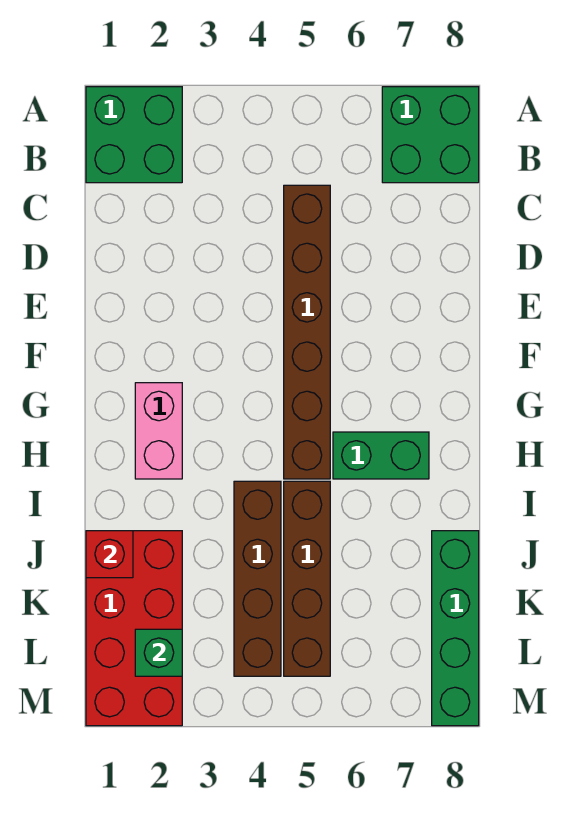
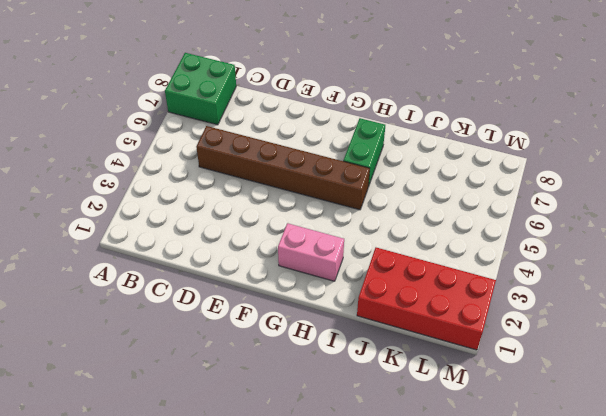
none -> green brick A1:B2 level 1
none -> brown brick I4:L4 level 1

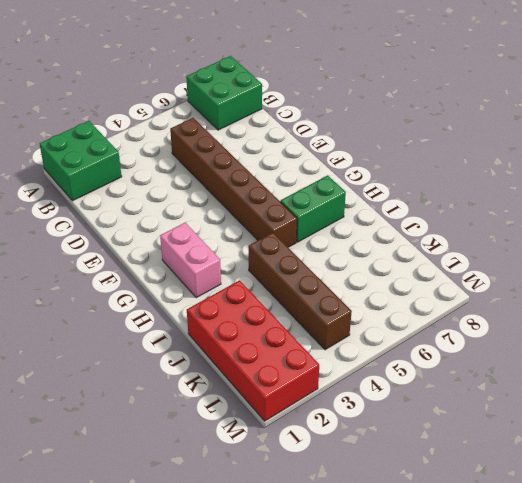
none -> brown brick I5:L5 level 1
none -> green brick J8:M8 level 1

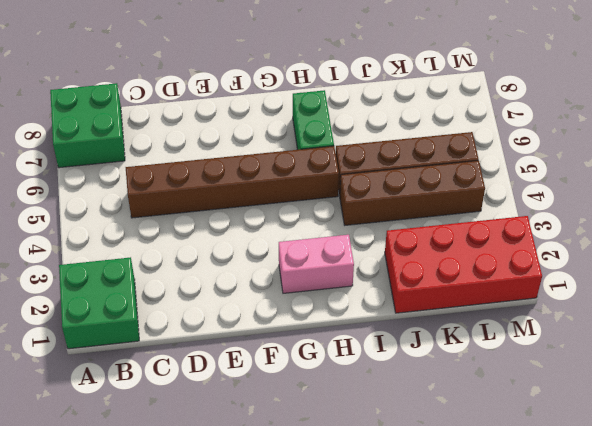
none -> green brick J8:M8 level 1
none -> red brick J1 level 2

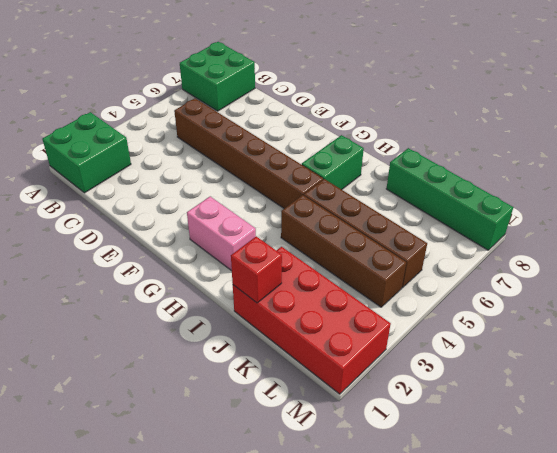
none -> green brick L2 level 2

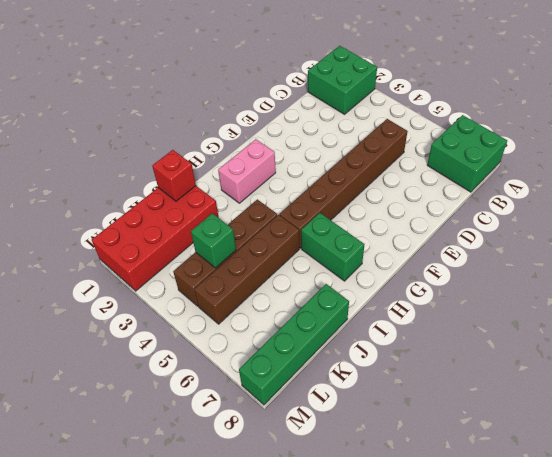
green brick K4 level 2 -> green brick L2 level 2

